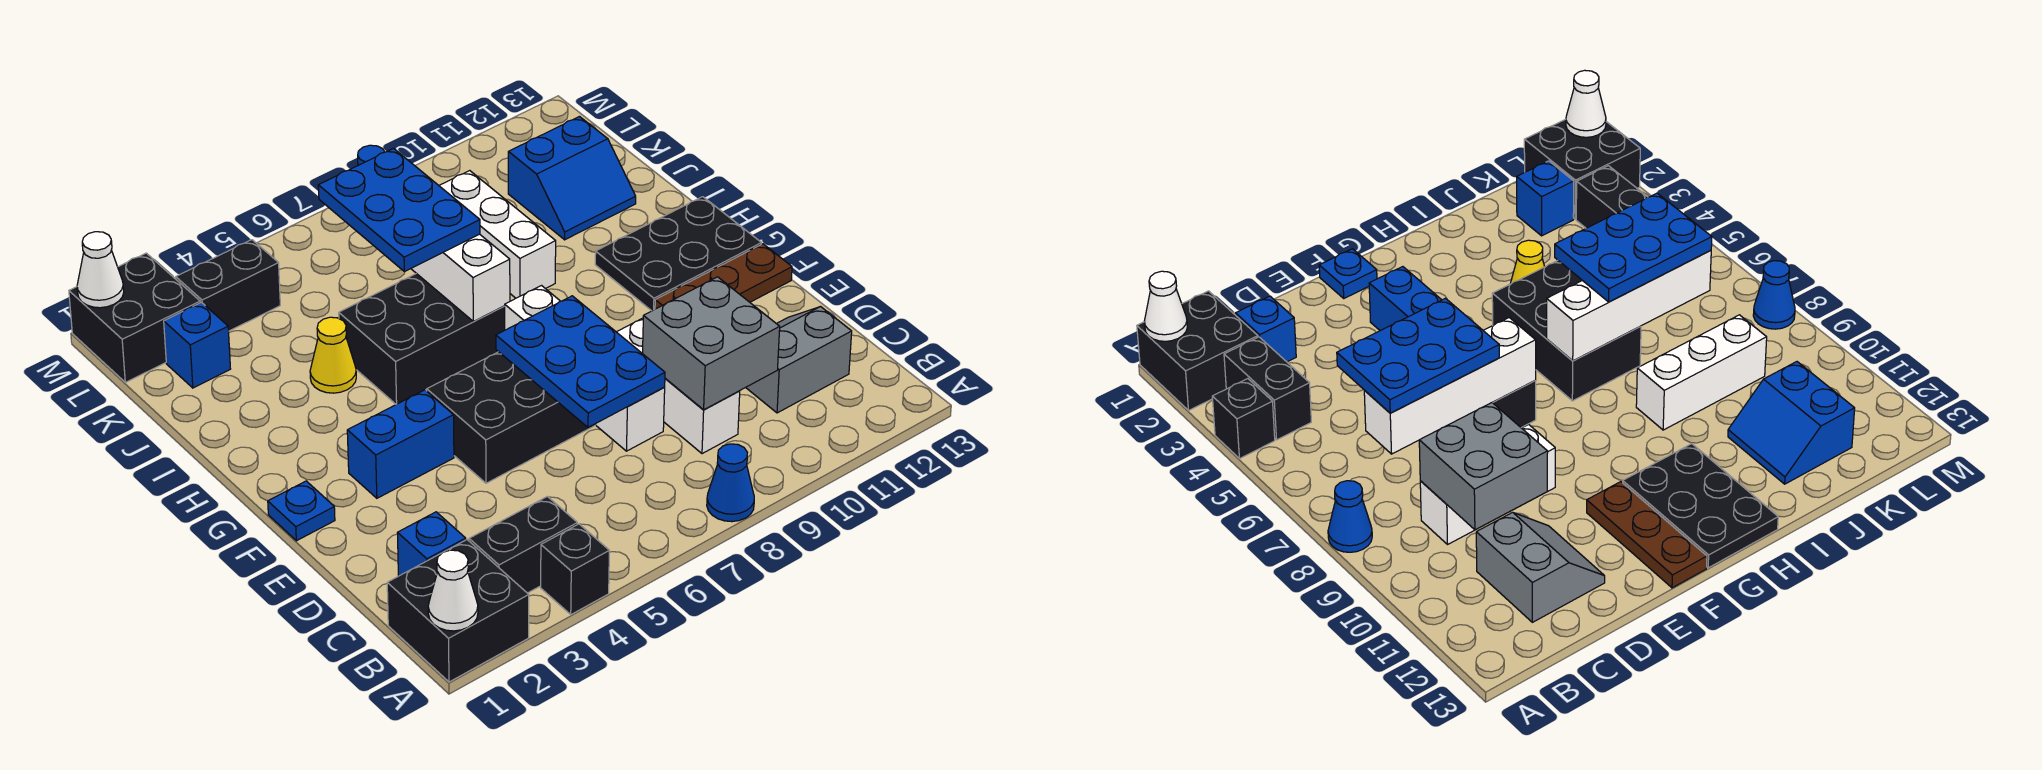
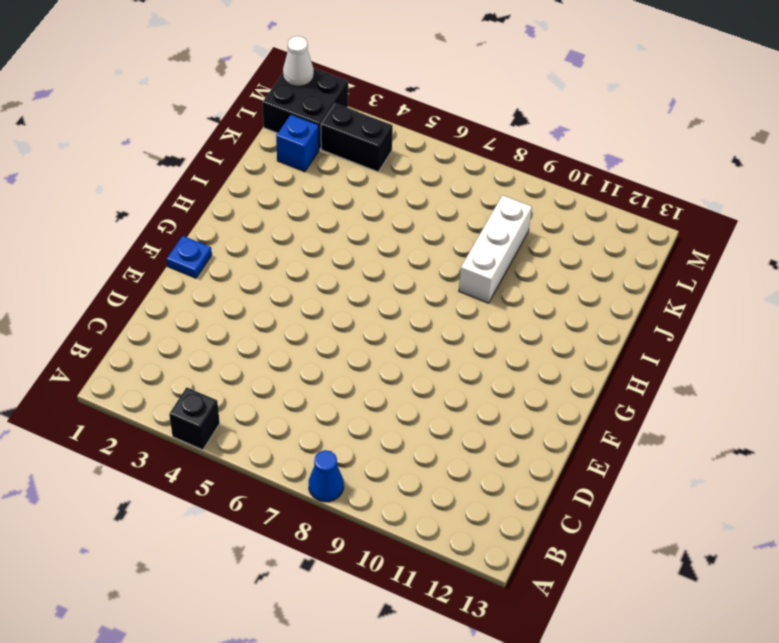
none -> black brick A1:B2 level 1
none -> black brick B3:B4 level 1
none -> blue brick C2 level 1

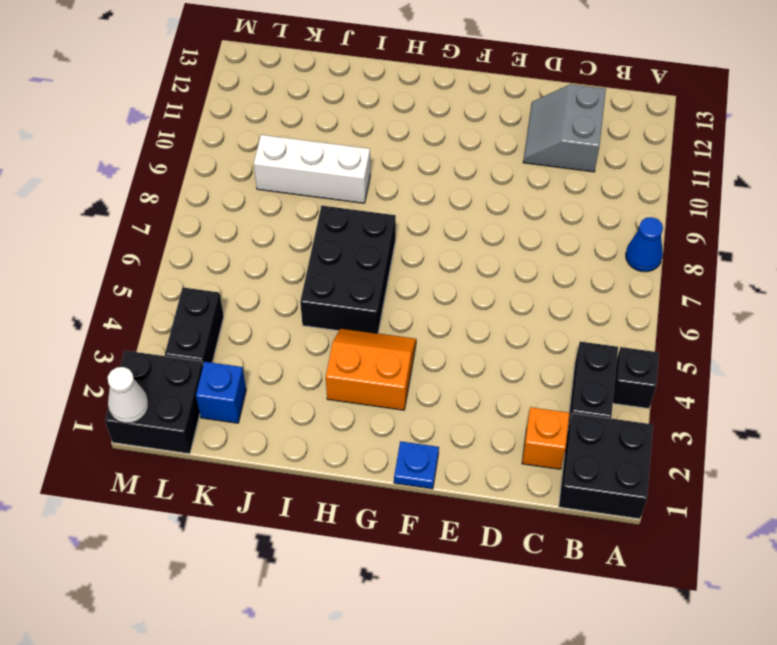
orange brick C2 level 1 -> blue brick C2 level 1
orange slope G3:H4 level 1 top 3 -> none
none -> white brick C9:E9 level 1
none -> black brick E5:F7 level 1
none -> blue brick F3:F4 level 1

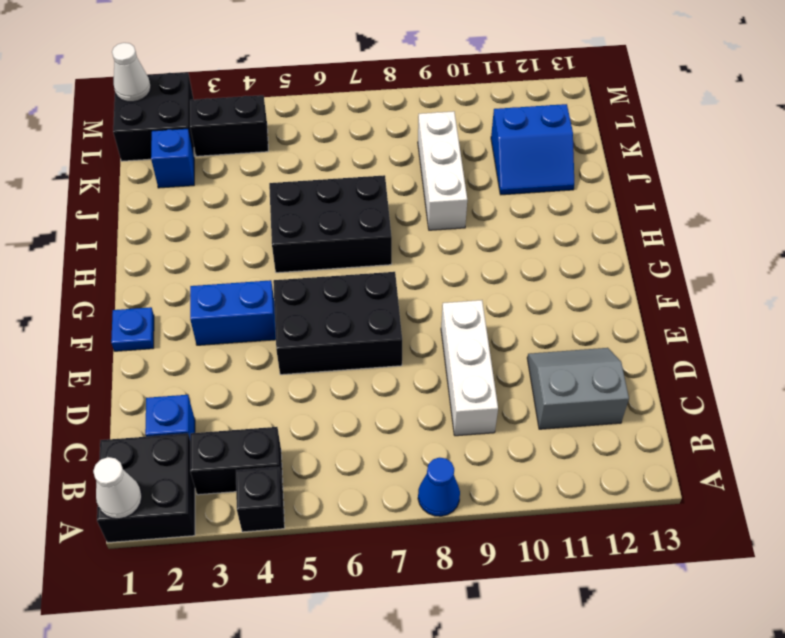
none -> brown plate F11:F13 level 1
none -> black plate G11:H13 level 1
none -> yellow cone I4 level 1

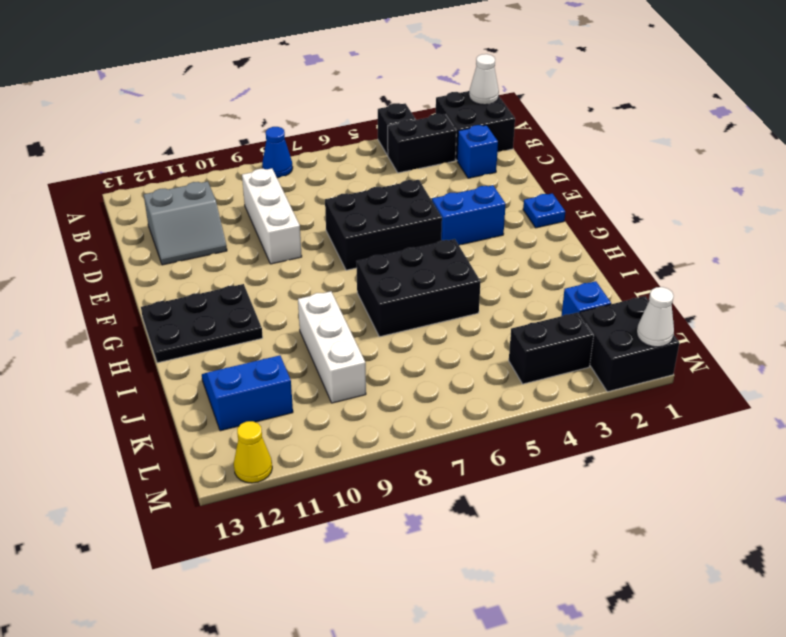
yellow cone M12 level 1 -> yellow cone I4 level 1
none -> brown plate F11:F13 level 1
none -> blue cone M8 level 1
none -> white brick C7:F7 level 2

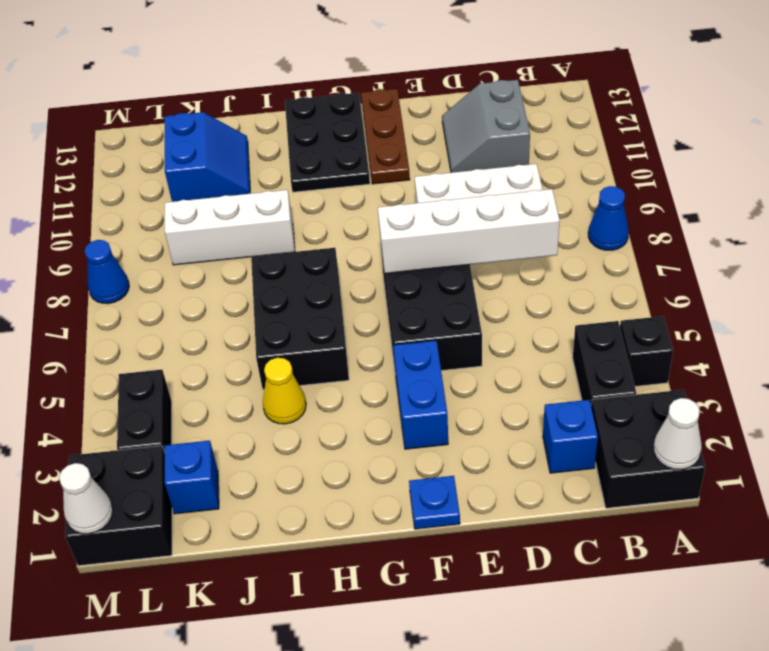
none -> grey brick C9:D10 level 2
none -> white brick H7:K7 level 2
none -> blue plate C6:E7 level 3

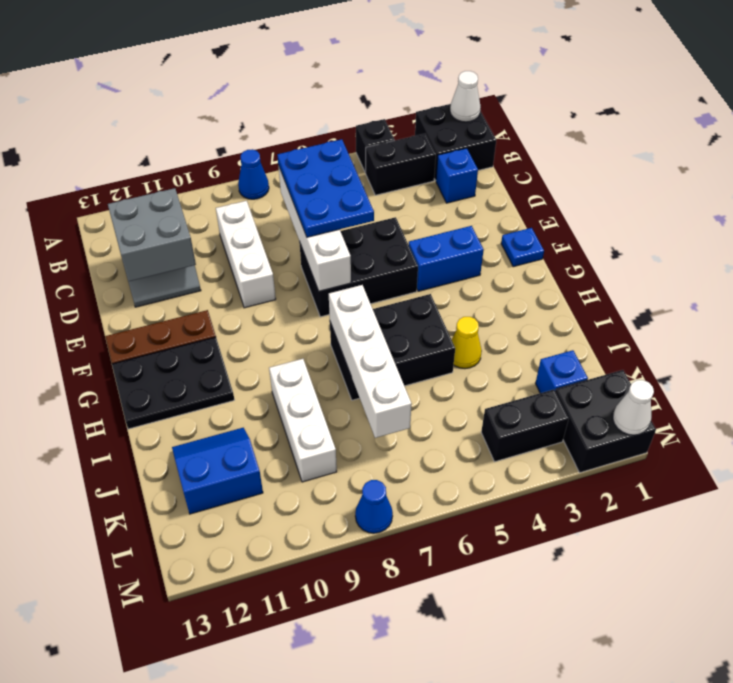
grey brick C11:D12 level 2 -> grey brick C9:D10 level 2
none -> blue plate I6:K7 level 3

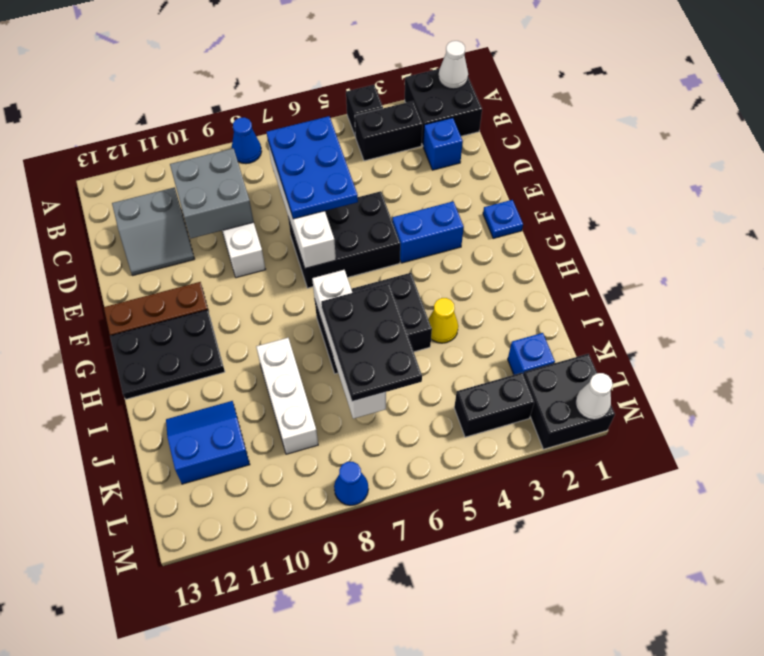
black plate I6:K7 level 3 -> blue plate I6:K7 level 3

